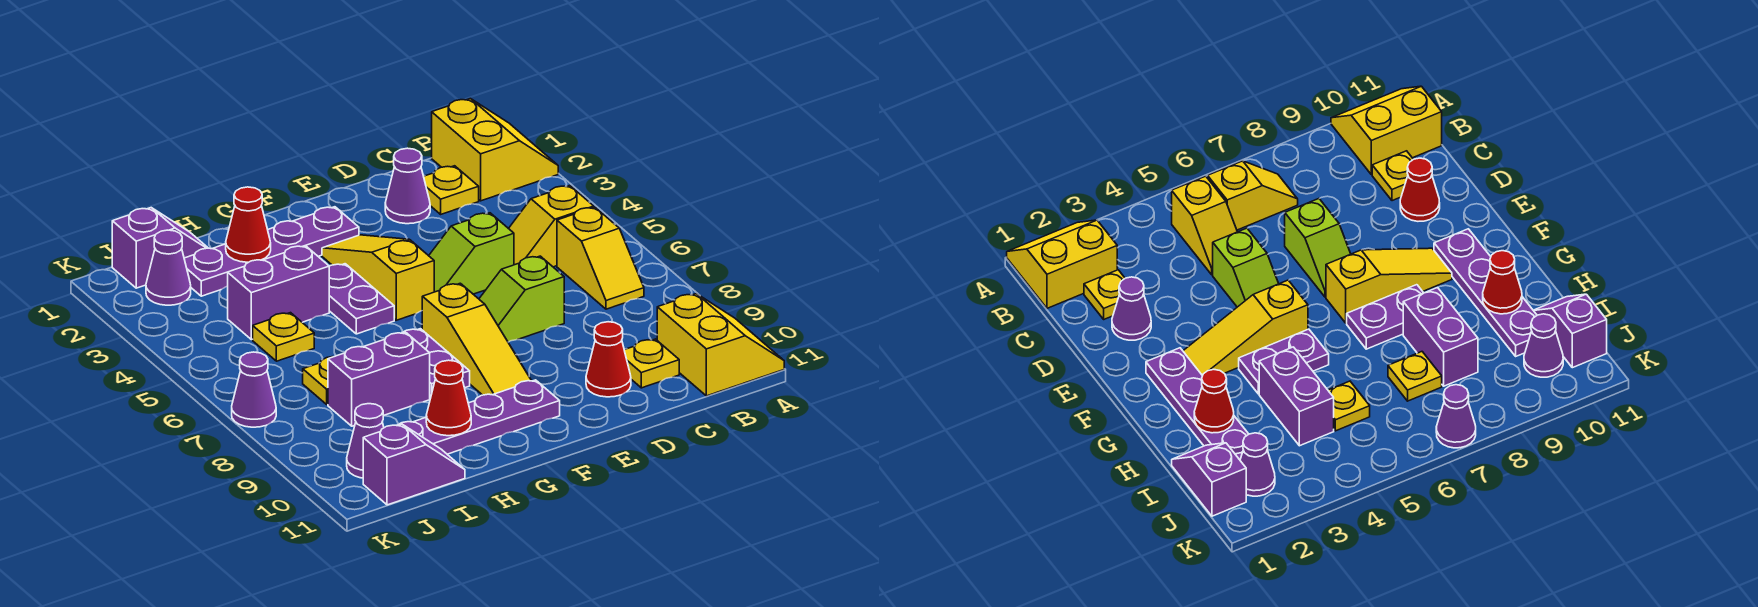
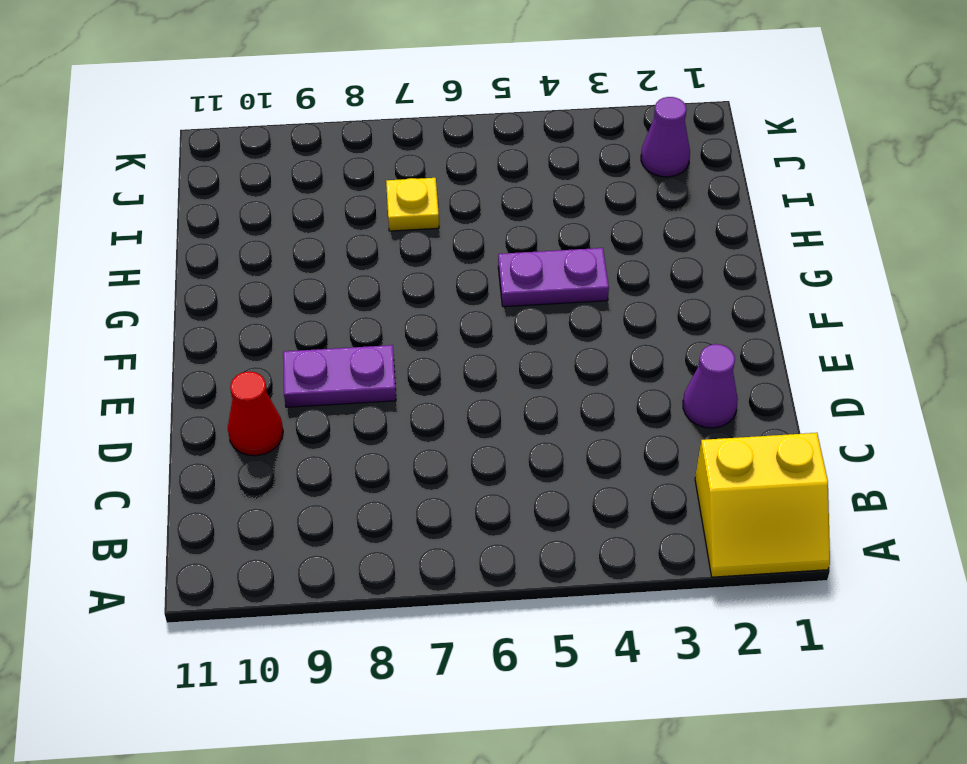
purple plate E8:E9 level 1 -> purple plate G7:G8 level 1
none -> yellow slope A10:B11 level 1 top B
none -> yellow slope B5:C5 level 1 top B
none -> yellow slope B6:B7 level 1 top 6

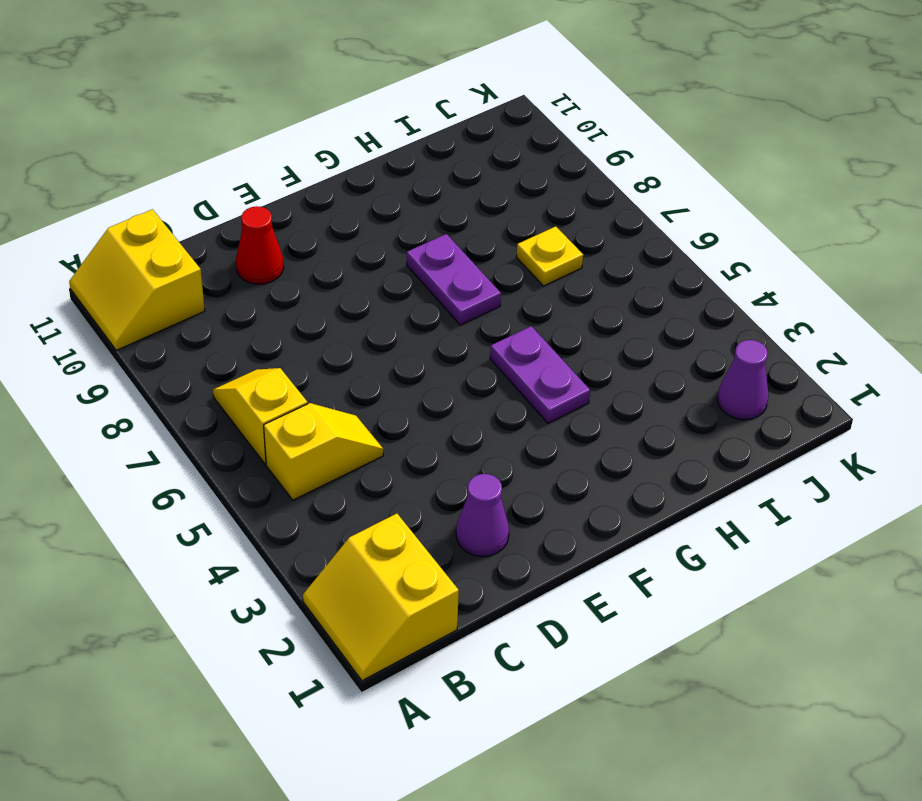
none -> yellow plate C2 level 1
none -> yellow plate C10 level 1
none -> lime slope D5:E5 level 1 top D

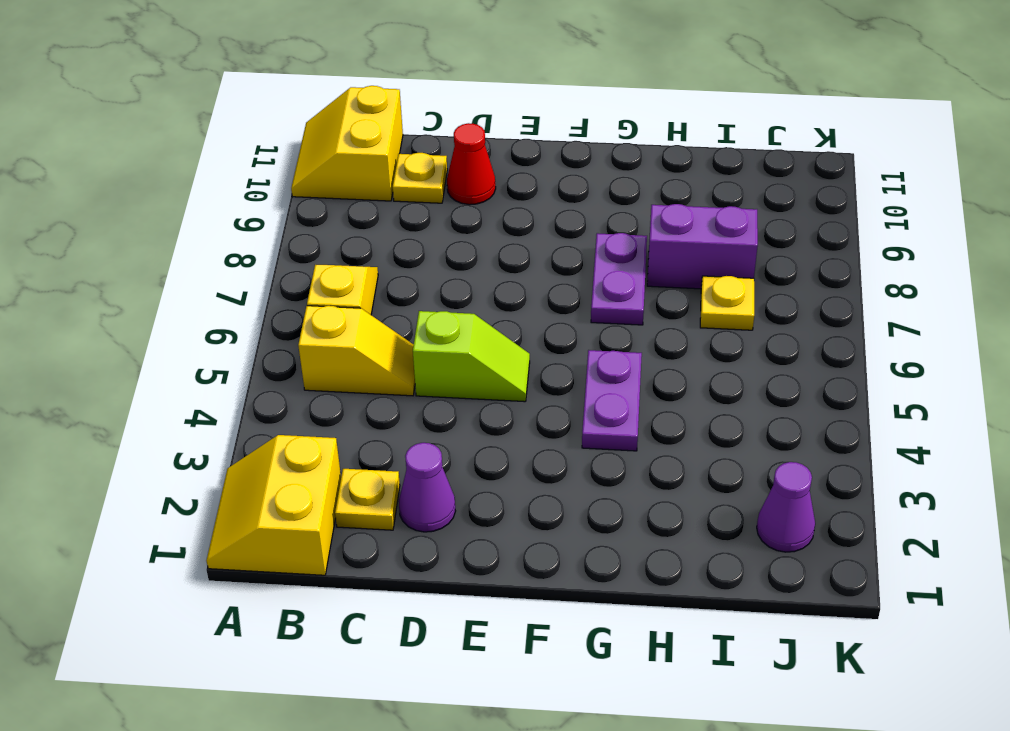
none -> lime slope D7:E7 level 1 top D
none -> purple plate F2:I2 level 1
none -> yellow slope F3:F5 level 1 top 5

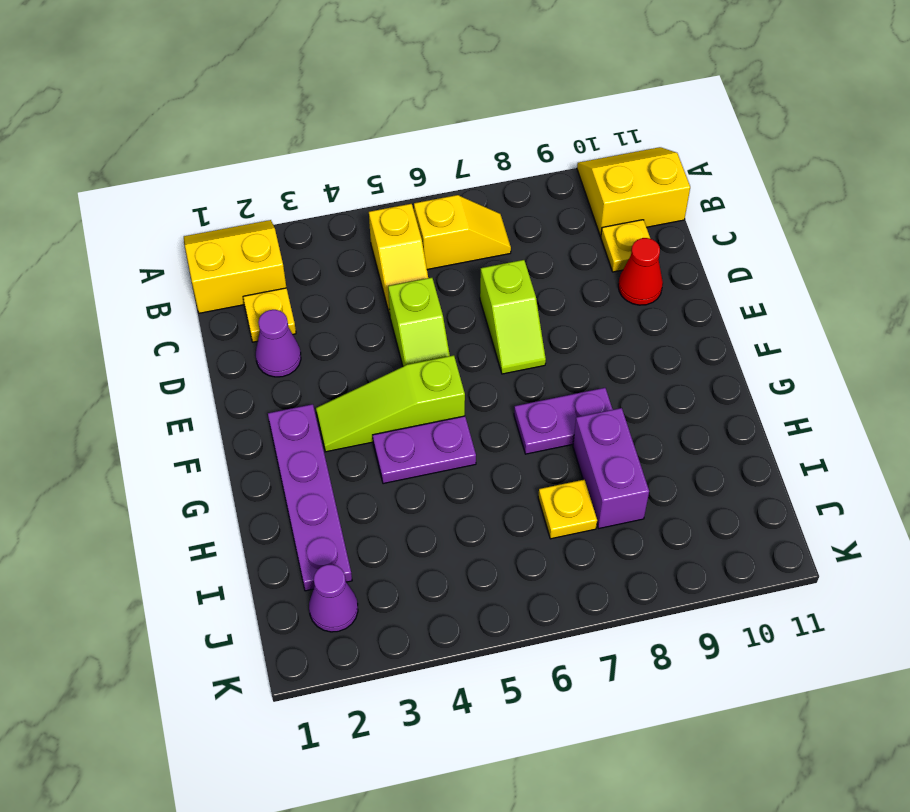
lime slope F3:F5 level 1 top 5 -> yellow slope F3:F5 level 1 top 5
none -> yellow slope F7:F9 level 1 top 7
none -> purple plate F10:I10 level 1
none -> purple brick H4:I4 level 1

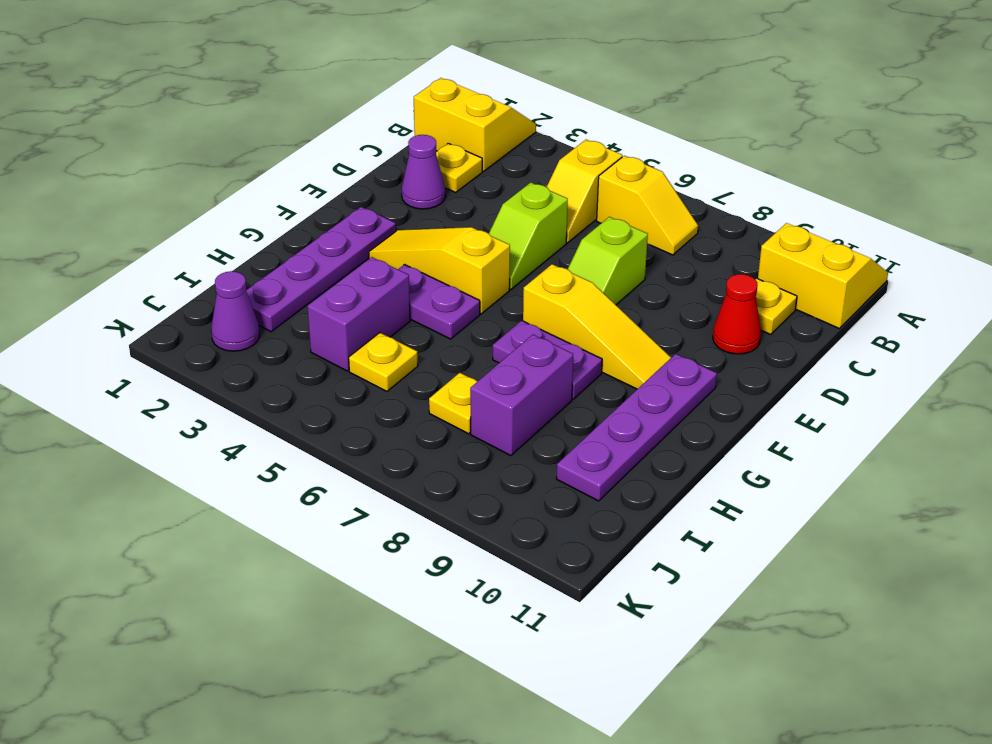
none -> purple slope I1:J1 level 1 top J
none -> purple slope I11:J11 level 1 top J
none -> purple cone J10 level 1

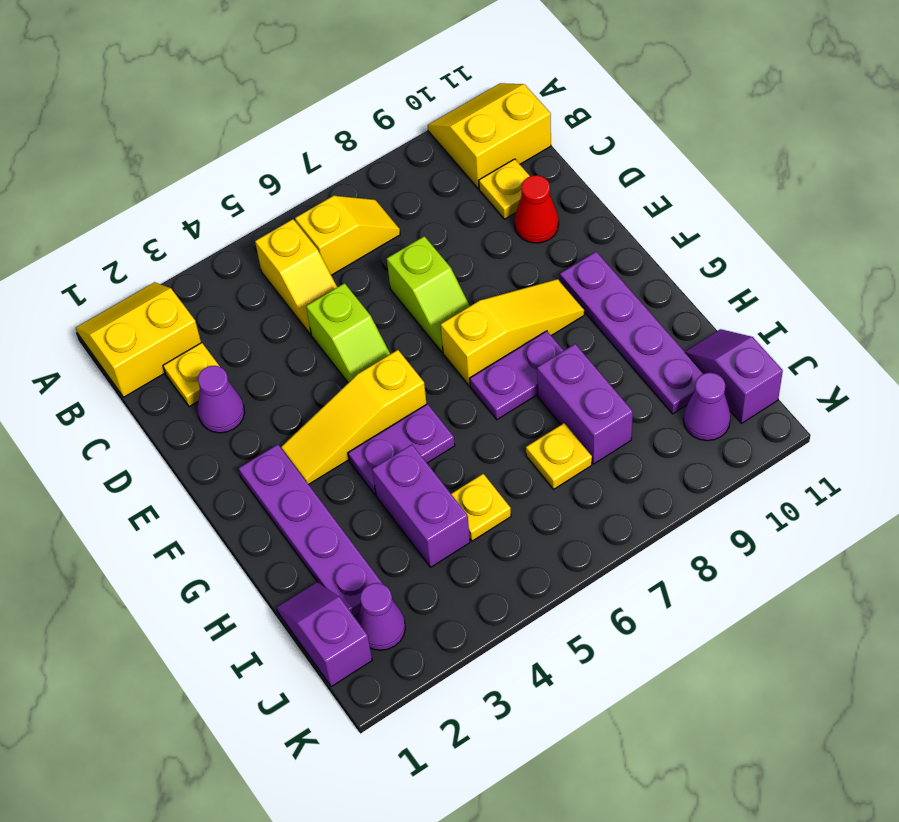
none -> purple cone K7 level 1
none -> red cone H2 level 2
none -> red cone H10 level 2

